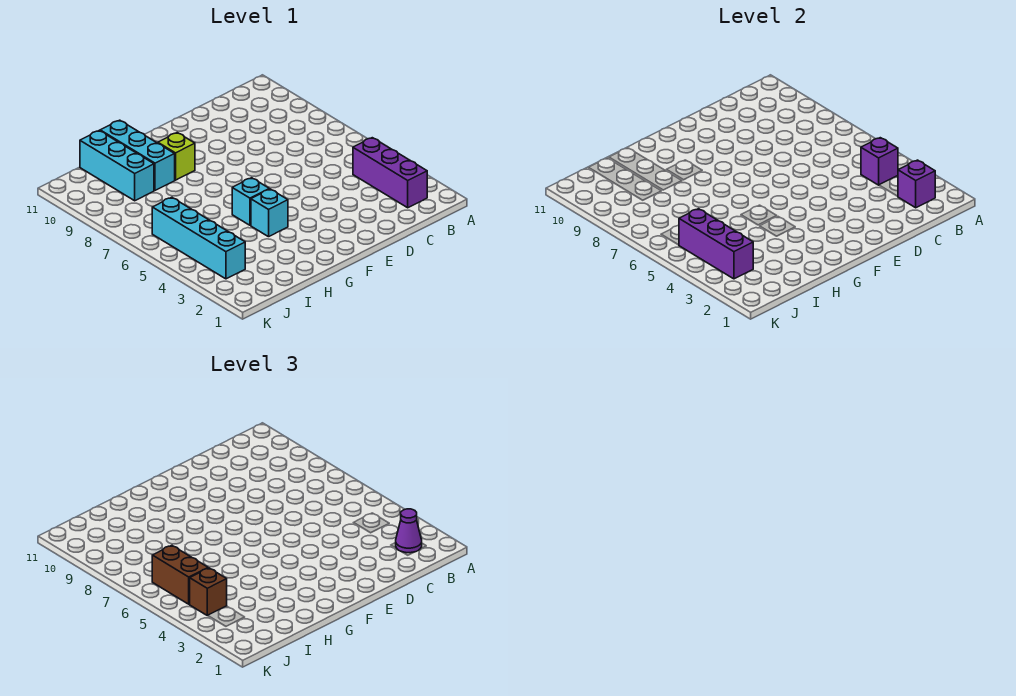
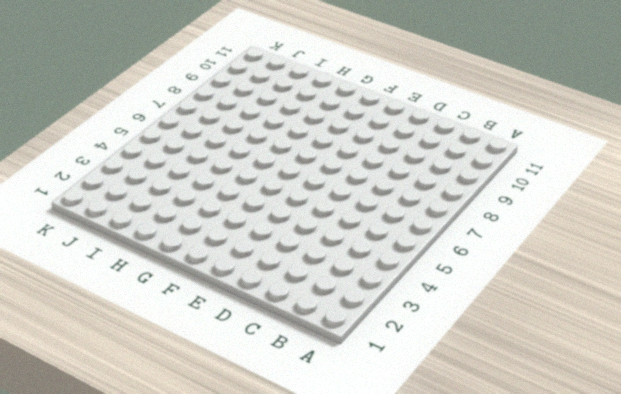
none -> purple brick B2:B4 level 1
none -> cyan brick G4 level 1
none -> cyan brick G5 level 1

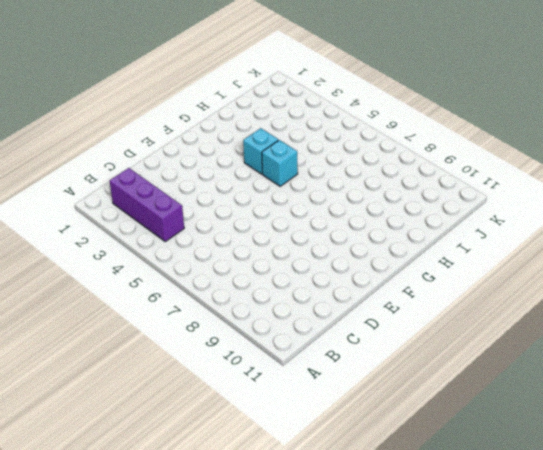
none -> lime brick G9 level 1
none -> cyan brick H9:H11 level 1
none -> cyan brick I9:I11 level 1

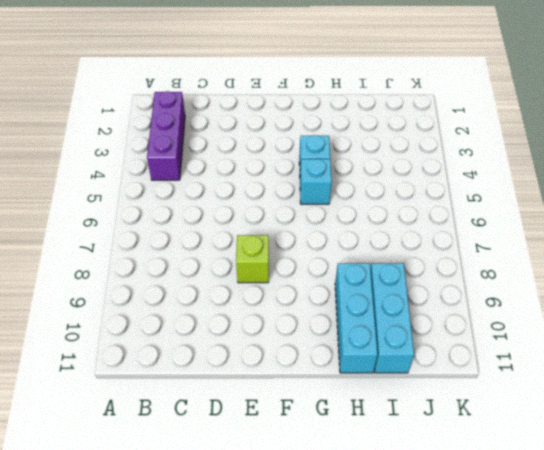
lime brick E8 level 1 -> lime brick G9 level 1
none -> cyan brick J3:J6 level 1
none -> purple brick B2 level 2
none -> purple brick B4 level 2

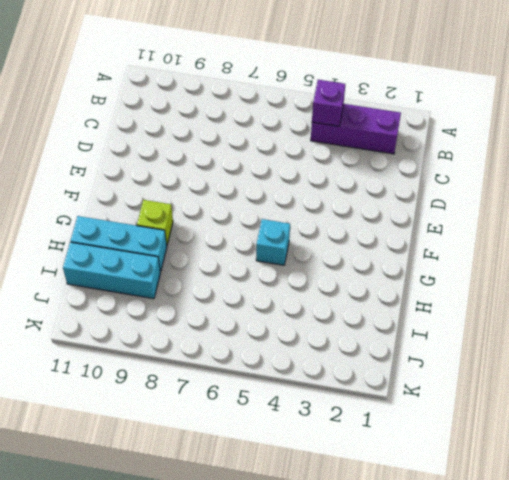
none -> cyan brick G4 level 1
none -> cyan brick J3:J6 level 1
none -> purple brick B2 level 2

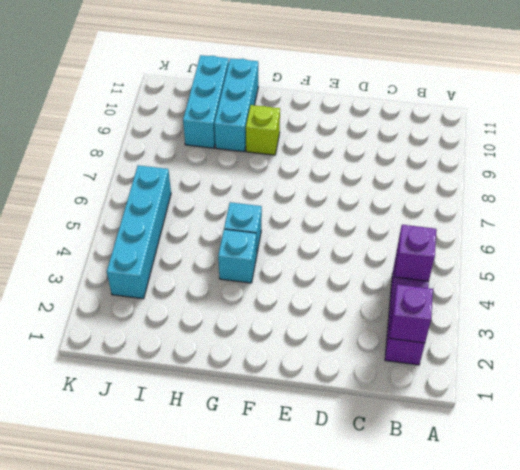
none -> purple brick J3:J5 level 2
none -> purple cone B2 level 3
none -> brown brick J4 level 3

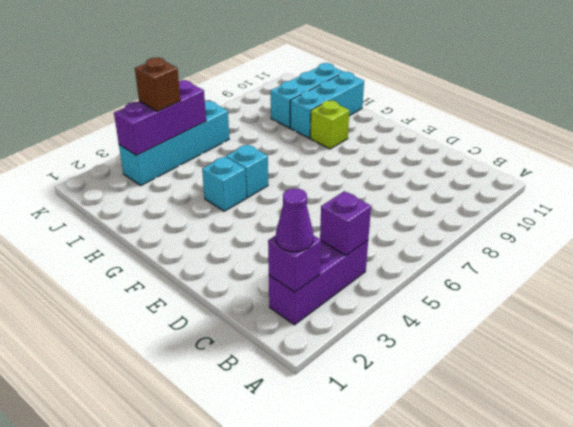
none -> brown brick J5:J6 level 3

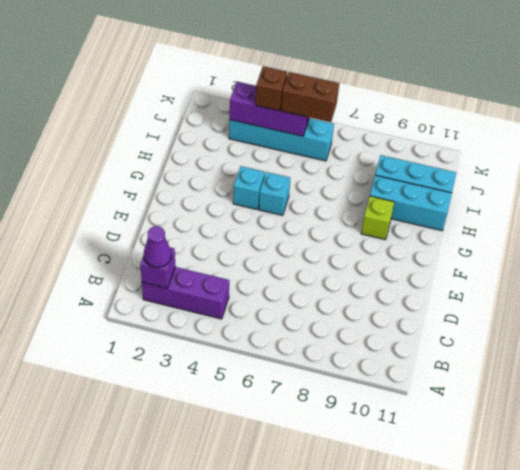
none -> purple brick B4 level 2

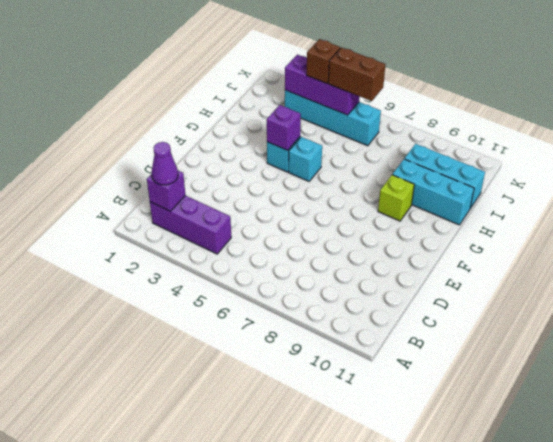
purple brick G4 level 2 -> purple brick B4 level 2

